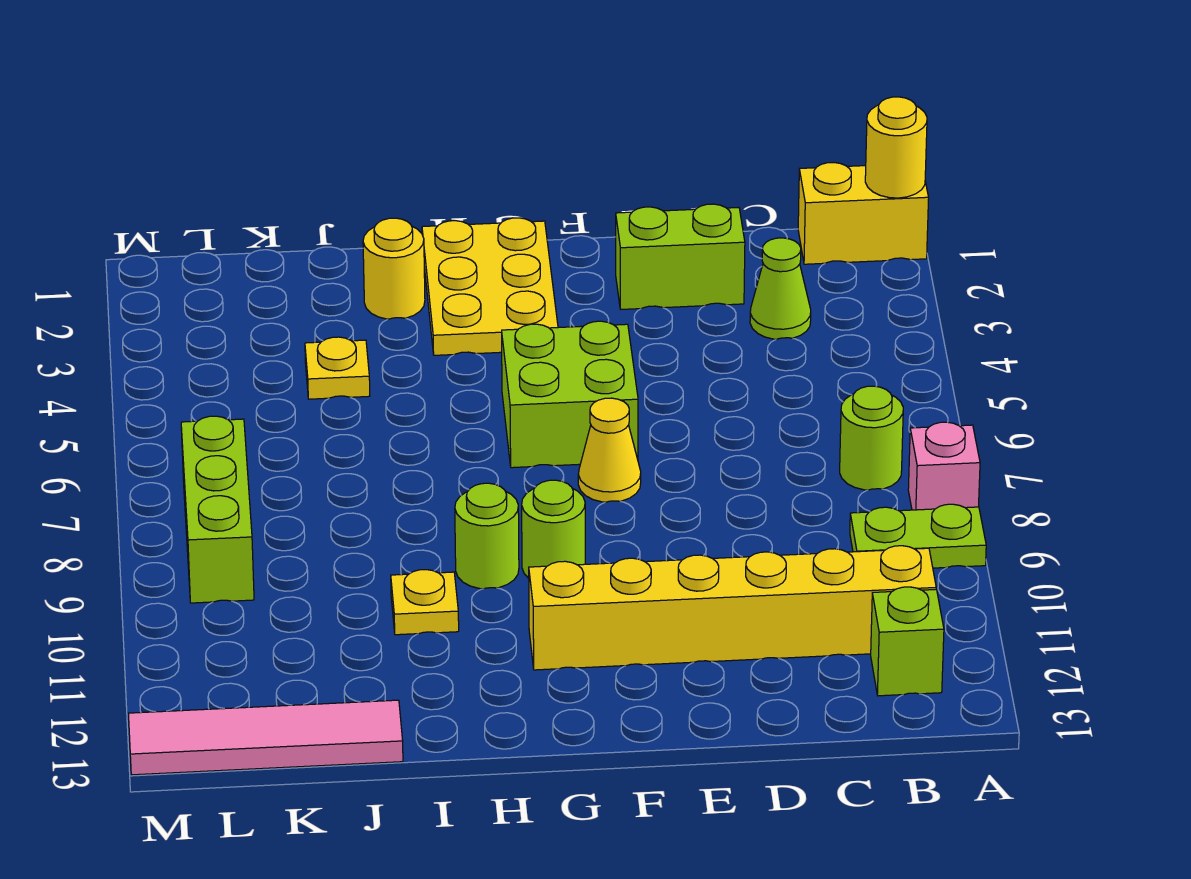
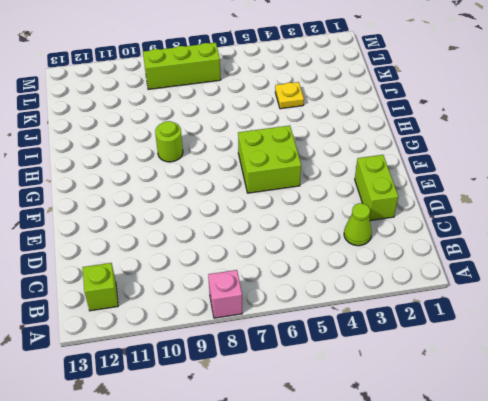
none -> yellow brick A1:B1 level 1
none -> lime plate A9:B9 level 1
none -> lime round brick B7 level 1

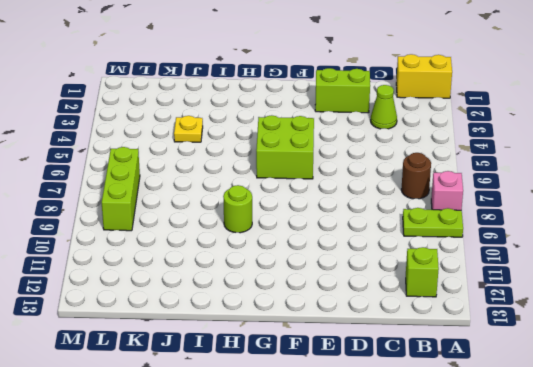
brown round brick B7 level 1 -> lime round brick B7 level 1
none -> yellow brick B11:G11 level 1
none -> yellow cone F7 level 1
none -> yellow plate G1:H3 level 1

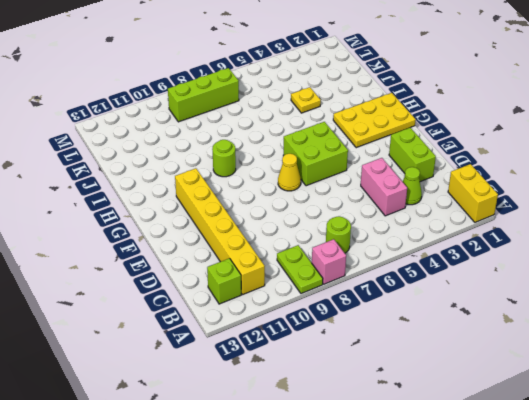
pink brick C4:D4 level 1 -> none
none -> lime round brick G9 level 1
none -> yellow round brick I2 level 1
none -> yellow plate I10 level 1

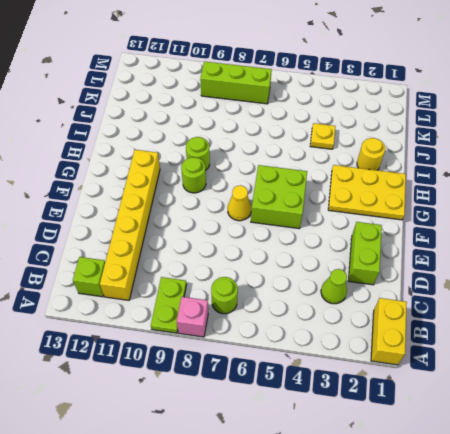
none -> yellow plate I10 level 1
none -> pink tile J13:M13 level 1
none -> yellow round brick A1 level 2

